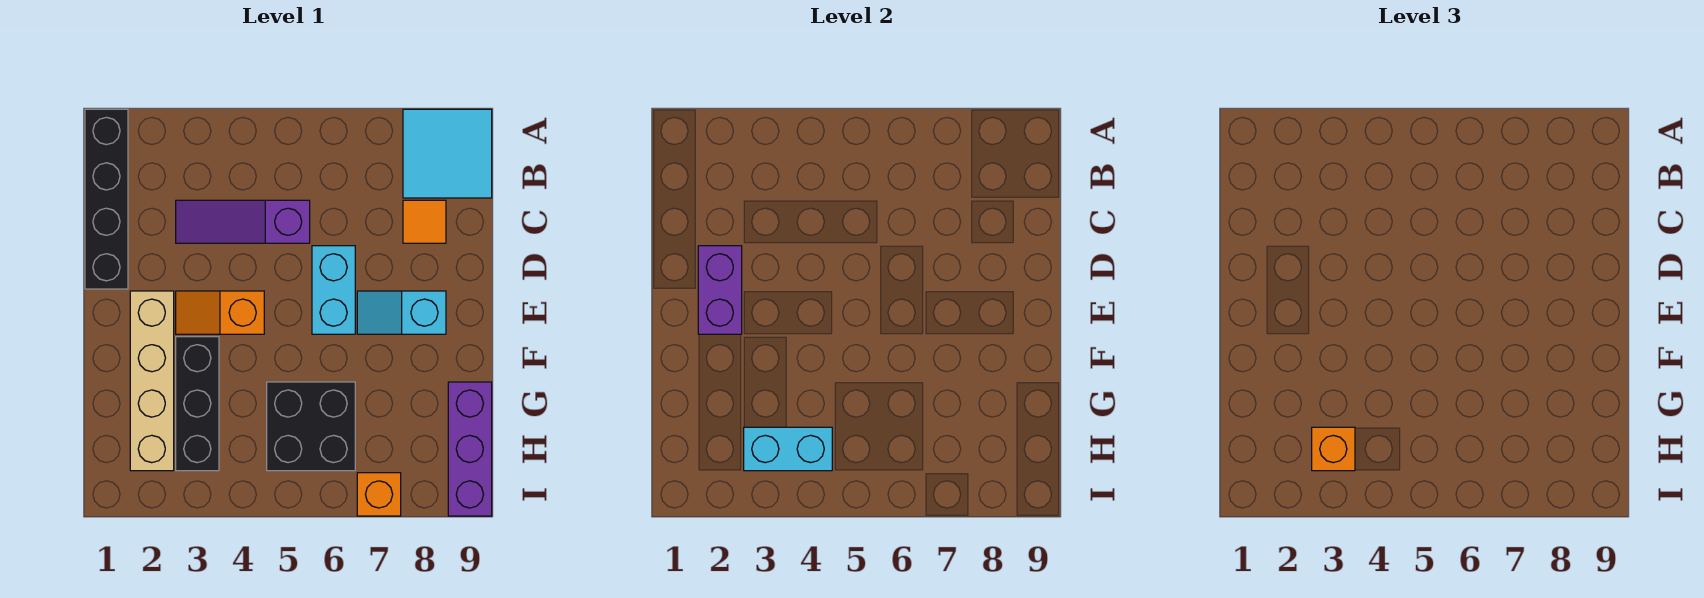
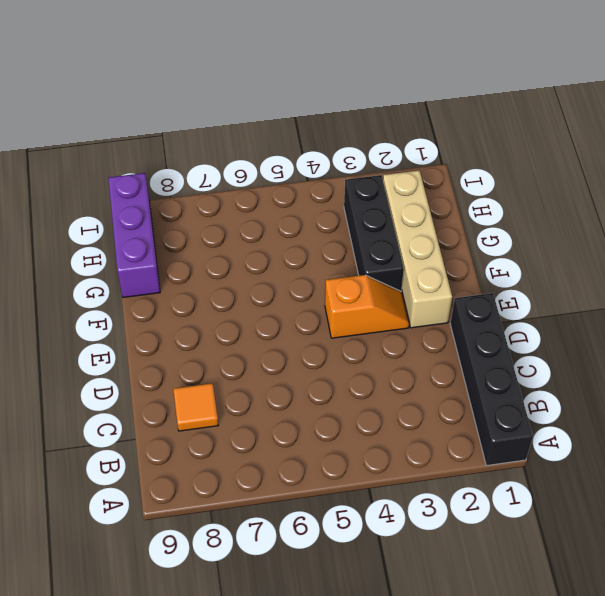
none -> cyan tile A8:B9 level 1
none -> purple slope C3:C5 level 1 top 5
none -> cyan brick D6:E6 level 1

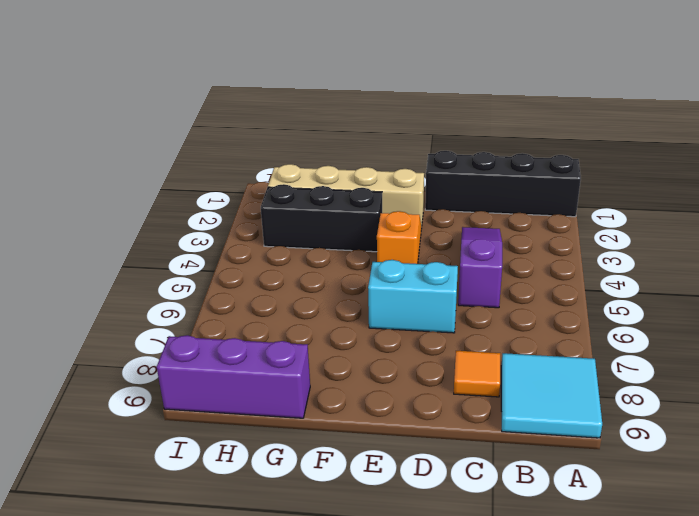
none -> cyan slope E7:E8 level 1 top 8
none -> black brick G5:H6 level 1
none -> orange brick I7 level 1

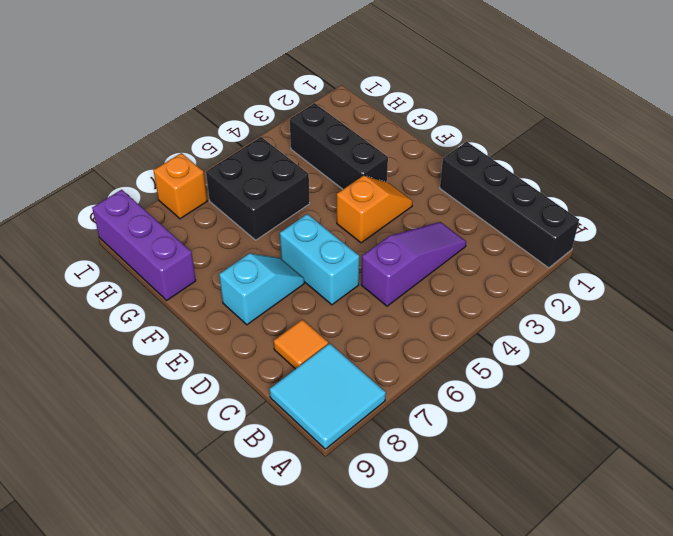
none -> tan brick E2:H2 level 1
none -> purple brick D2:E2 level 2
none -> cyan brick H3:H4 level 2

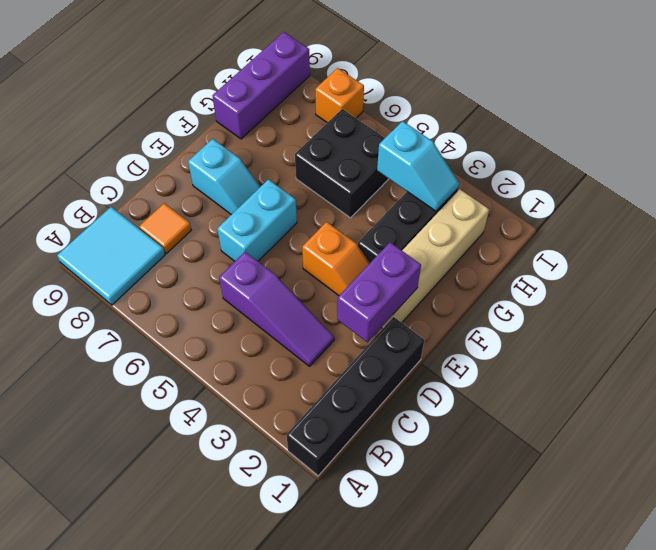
cyan slope H3:H4 level 2 top 4 -> cyan brick H3:H4 level 2
none -> orange brick H3 level 3

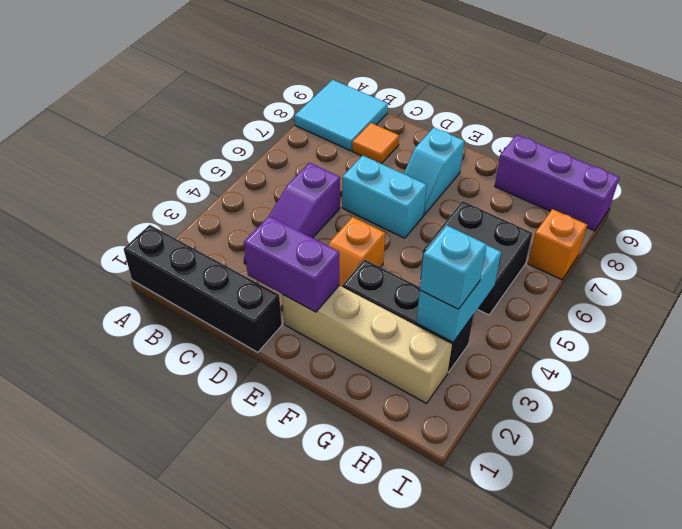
cyan brick H3 level 3 -> orange brick H3 level 3

